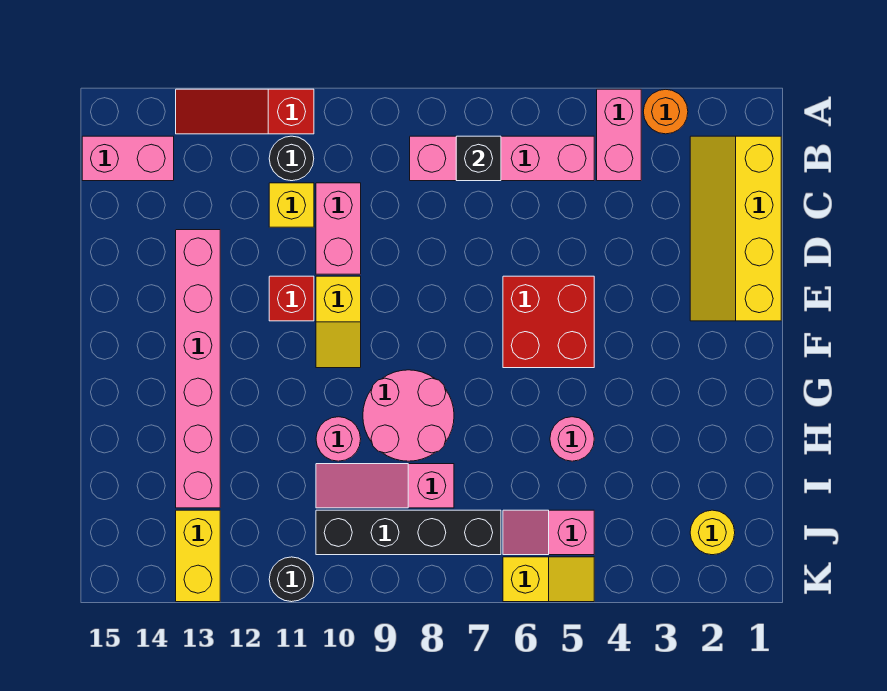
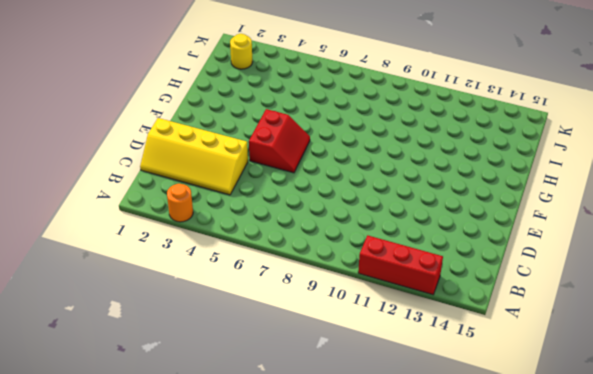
red brick A11:A13 level 1 -> red slope A11:A13 level 1 top 11
yellow slope C1:D4 level 1 top D -> yellow slope B1:E2 level 1 top 1
red slope E5:F6 level 1 top 5 -> red brick E5:F6 level 1
none -> pink brick A4:B4 level 1
none -> pink brick B5:B8 level 1
none -> black round brick B11 level 1

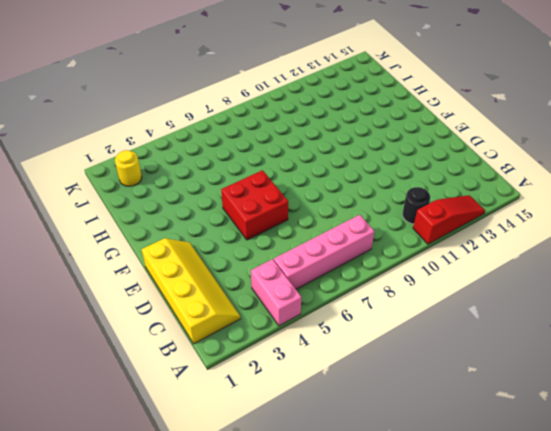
none -> orange round brick A3 level 1
none -> pink brick B14:B15 level 1
none -> pink brick C10:D10 level 1

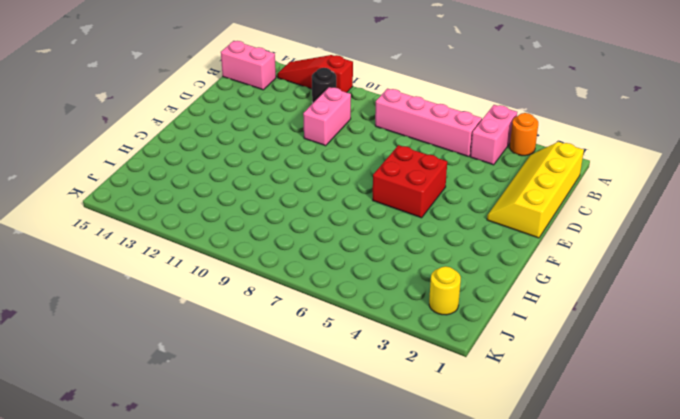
none -> yellow brick C11 level 1
none -> pink brick D13:I13 level 1
none -> yellow slope E10:F10 level 1 top E

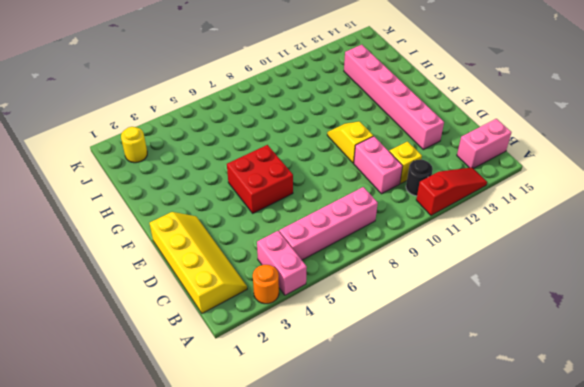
none -> red brick E11 level 1
none -> pink round brick G8:H9 level 1
none -> pink round brick H5 level 1

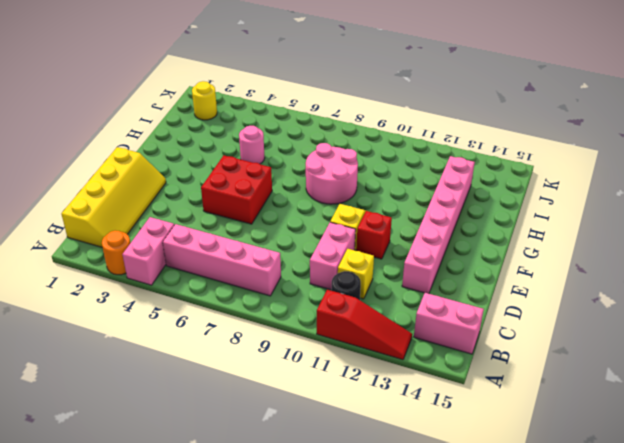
none -> pink round brick H10 level 1
none -> pink slope I8:I10 level 1 top 8
none -> pink slope J5:J6 level 1 top 5

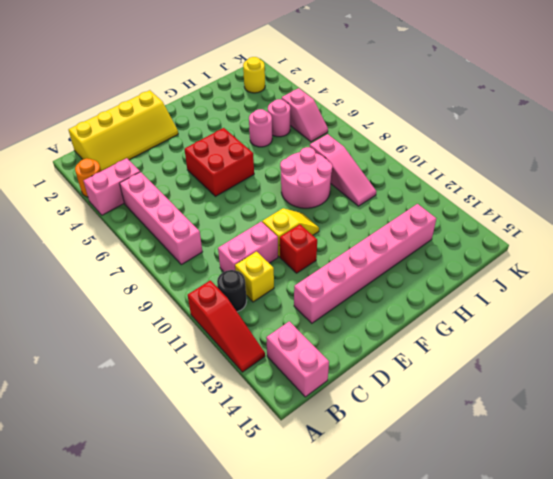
pink round brick I5 level 1 -> pink round brick H10 level 1
none -> black brick J7:J10 level 1
none -> yellow brick J13:K13 level 1
none -> yellow slope K5:K6 level 1 top 6

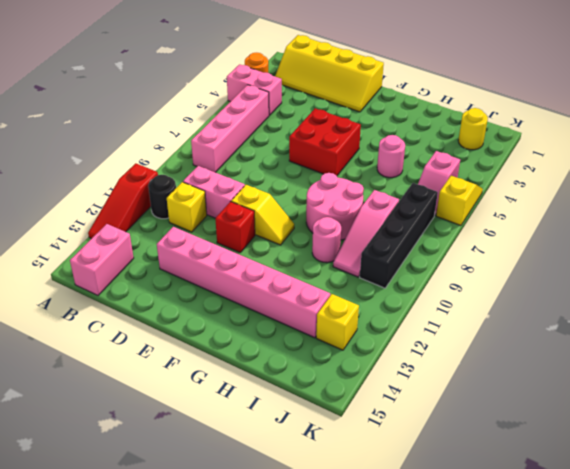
yellow brick J13 level 1 -> yellow brick J13:K13 level 1
none -> black round brick K11 level 1
none -> black brick B7 level 2

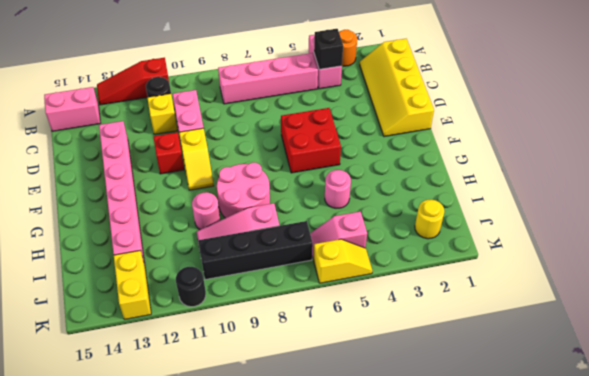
black brick B4 level 2 -> black brick B7 level 2

